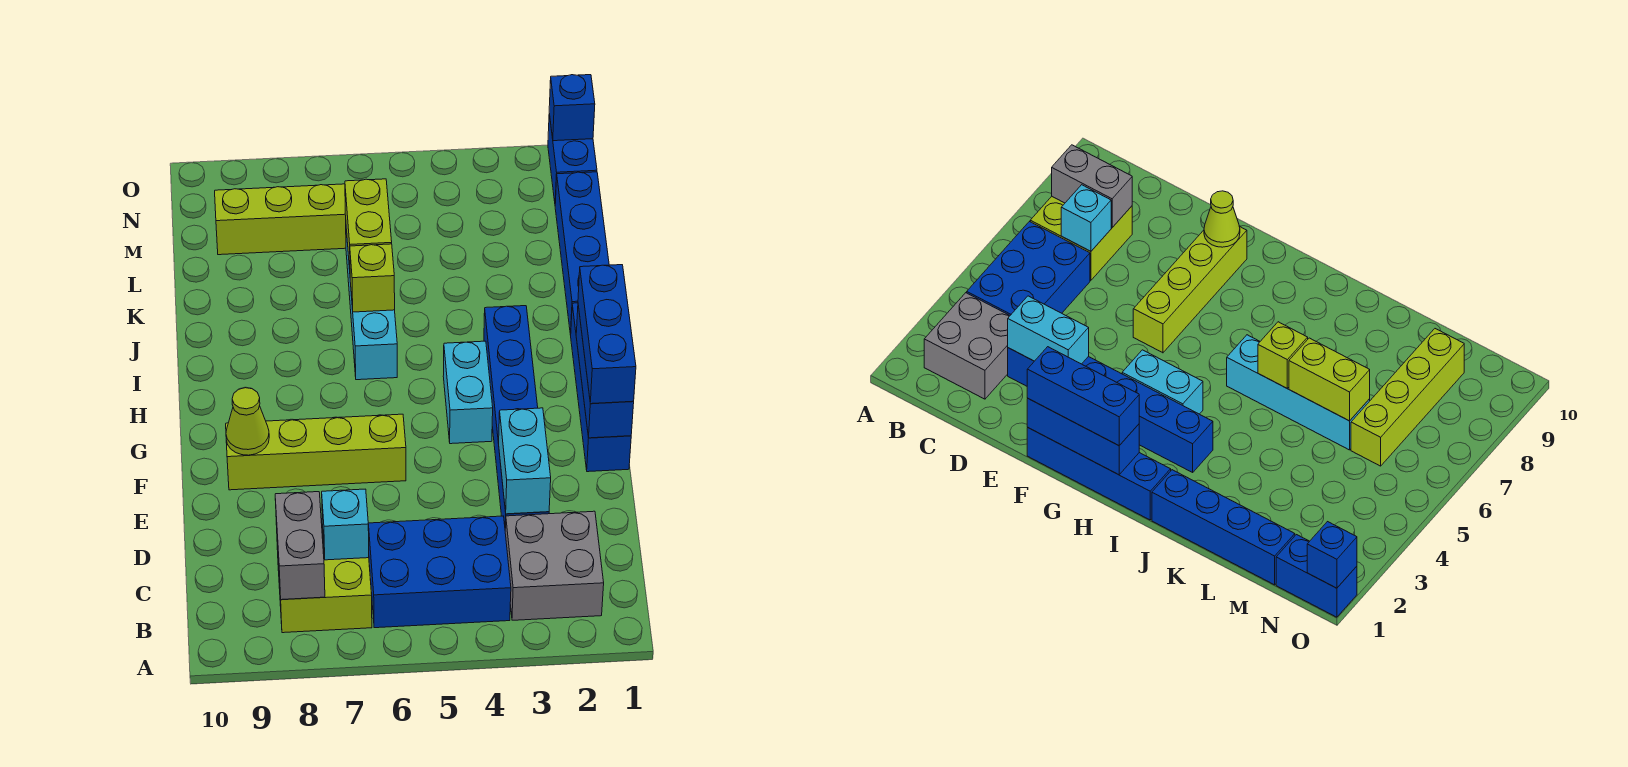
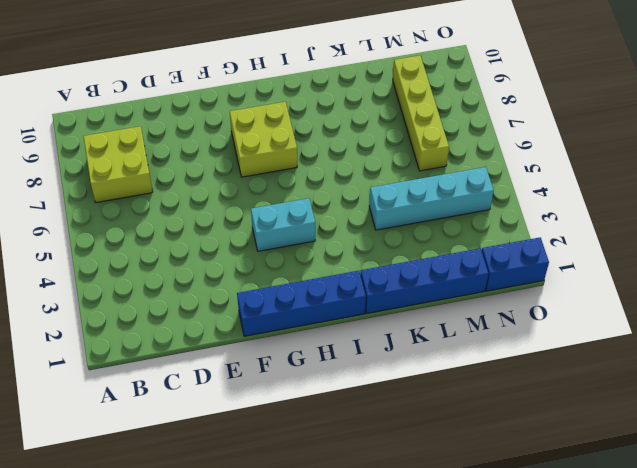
lime brick G7:H8 level 1 -> none
cyan brick K4:N4 level 1 -> cyan brick I6:L6 level 1
none -> grey brick B2:C3 level 1
none -> blue brick B4:C6 level 1
none -> blue brick D3:I3 level 1

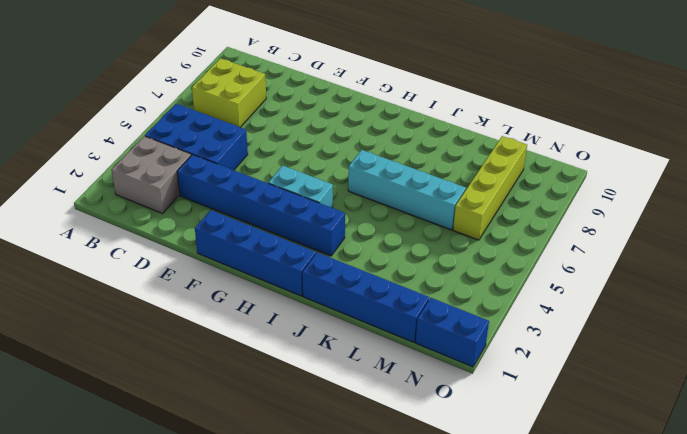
blue brick B4:D5 level 1 -> blue brick B4:C6 level 1
none -> lime brick F6:F9 level 1
none -> grey brick B8:C8 level 2
none -> cyan brick C7 level 2

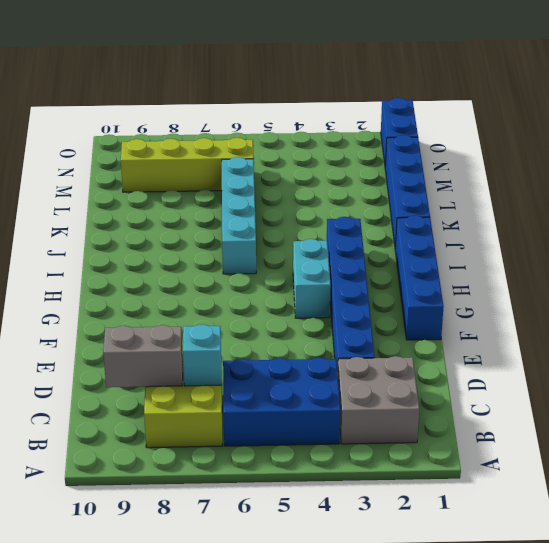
grey brick C8:C9 level 2 -> grey brick B8:C8 level 2
none -> lime brick F6:F9 level 1
none -> cyan brick D3:E3 level 2
none -> blue brick F1:H1 level 2

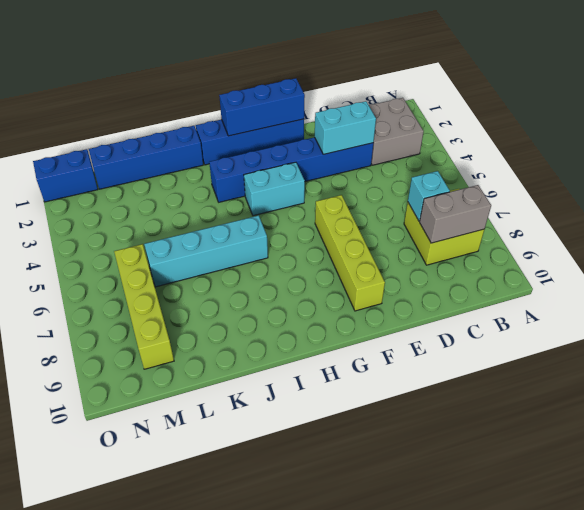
none -> blue brick B4:C6 level 1
none -> lime cone F9 level 2
none -> lime brick J6 level 2

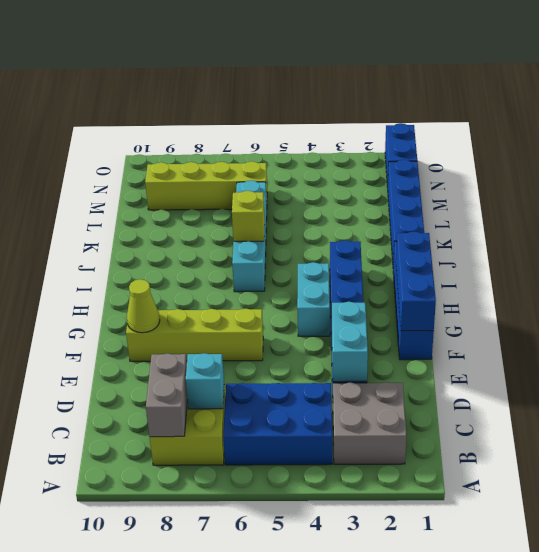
none -> lime brick K6:L6 level 2
none -> blue brick O1 level 2
none -> blue brick F1:H1 level 3

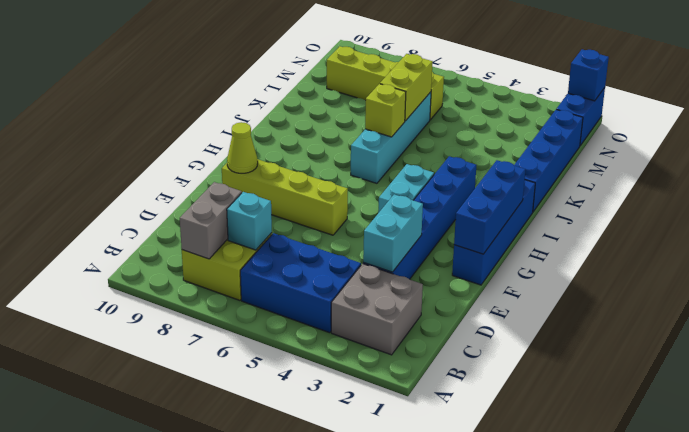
none -> blue brick F1:H1 level 3

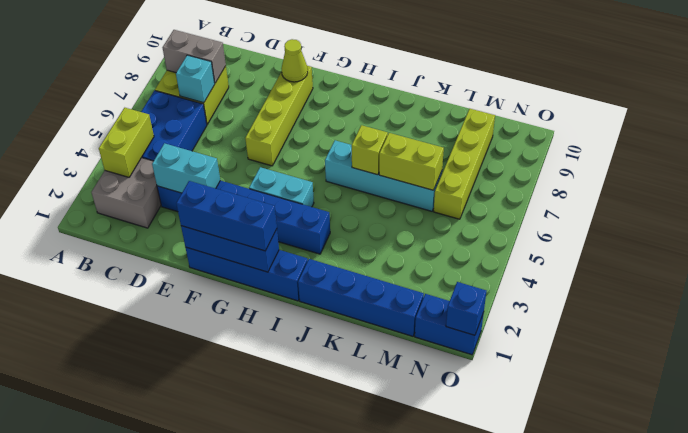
lime brick B3:B4 level 2 -> none

